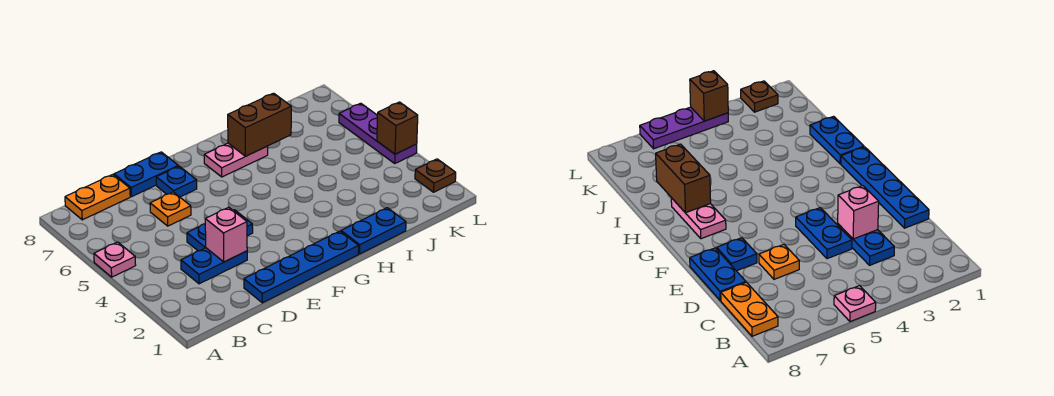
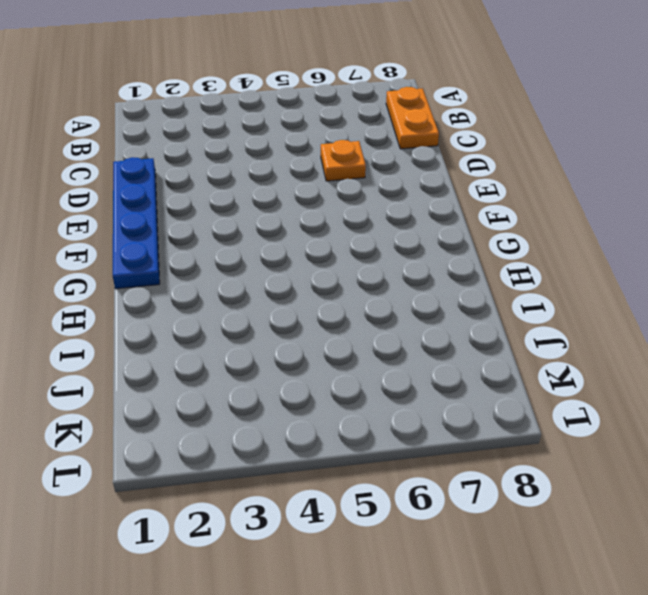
none -> pink plate A5 level 1
none -> blue plate C3:D3 level 1
none -> blue plate D4:E4 level 1

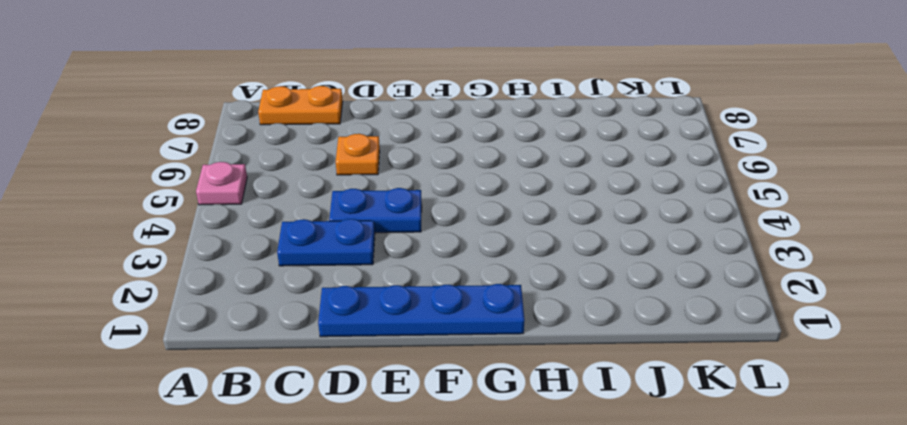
none -> blue plate D8:E8 level 1
none -> blue plate E7 level 1
none -> pink plate G7:H7 level 1

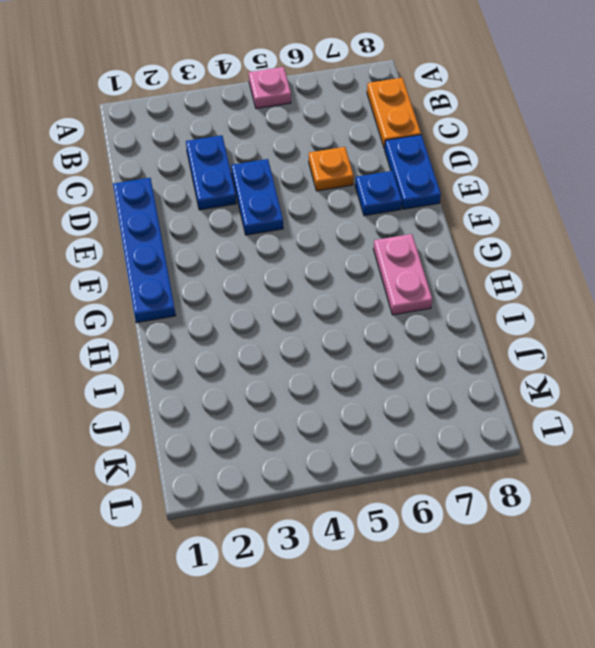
none -> blue plate H1:I1 level 1
none -> brown plate L2 level 1
none -> purple plate L4:L6 level 1

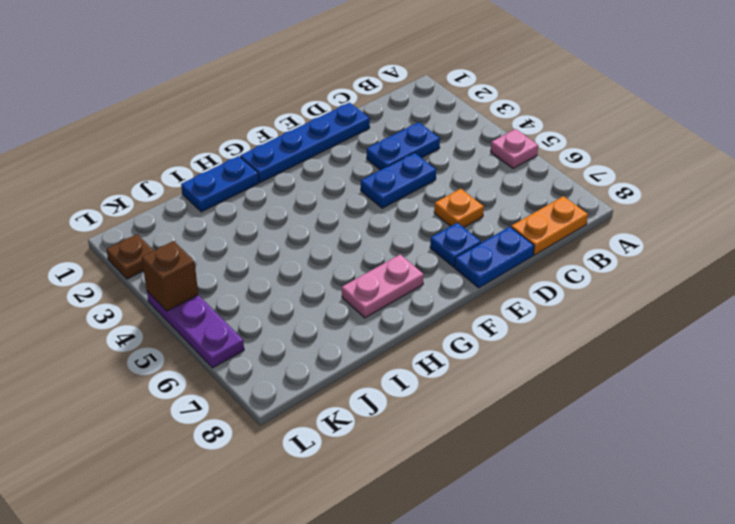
none -> pink brick D3 level 2
none -> brown brick H7:I7 level 2

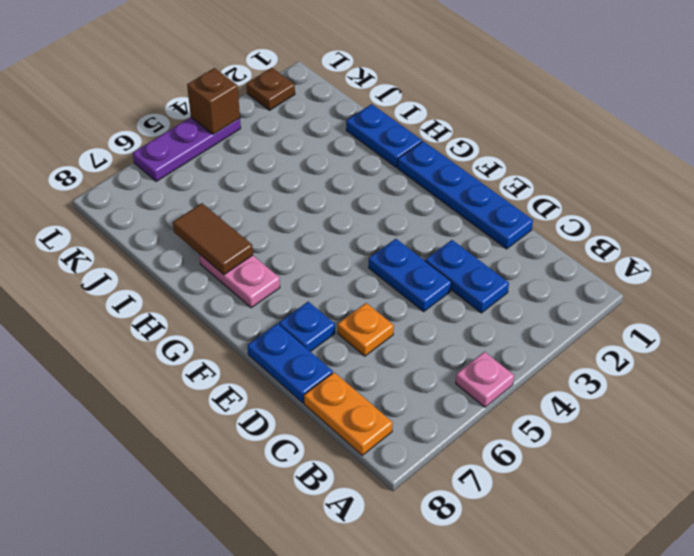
brown tile H7:I7 level 2 -> brown brick H7:I7 level 2
none -> pink brick D3 level 2

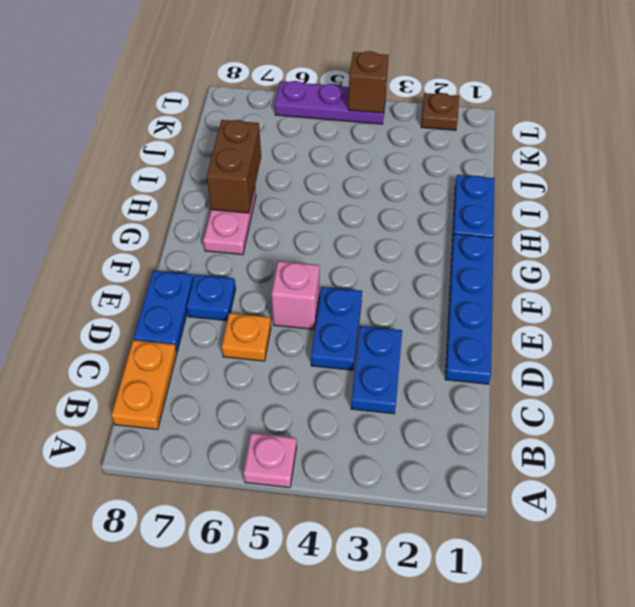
pink brick E5 level 1 -> pink brick D3 level 2

